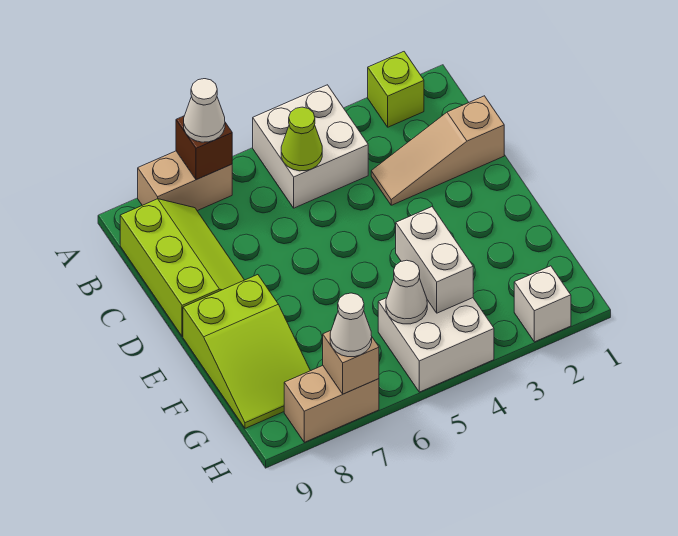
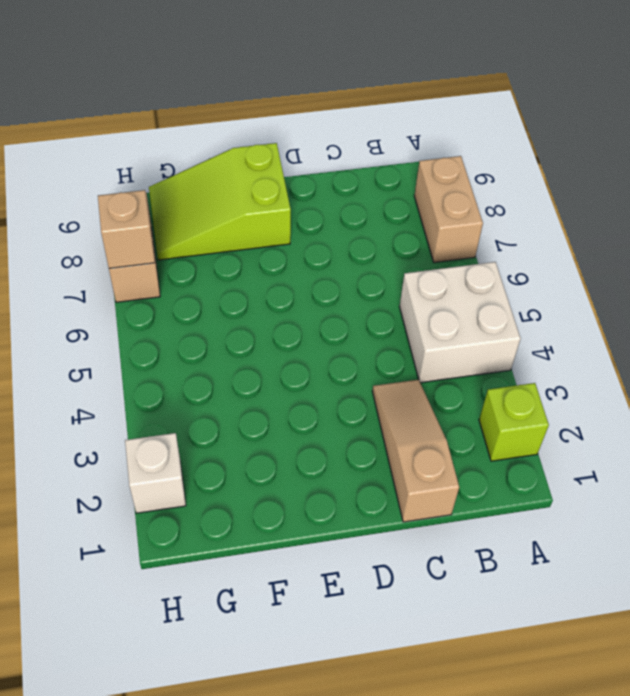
none -> lime slope B8:D9 level 1 top 9
none -> white brick G4:H5 level 1
none -> brown brick A7 level 2

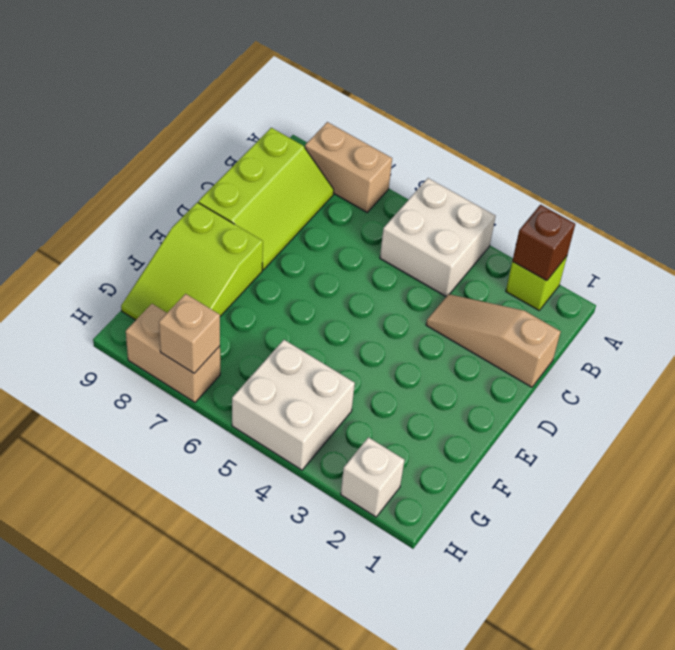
brown brick A2 level 2 -> brown brick A7 level 2
none -> lime cone B5 level 2
none -> white brick F4:G4 level 2
none -> white cone G5 level 2

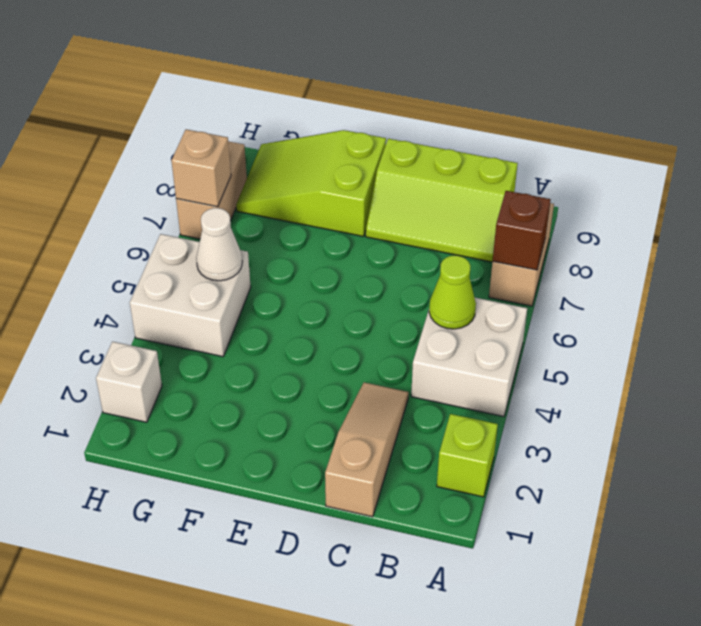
none -> white brick F4:G4 level 2
none -> white cone A7 level 3
none -> white cone H7 level 3

